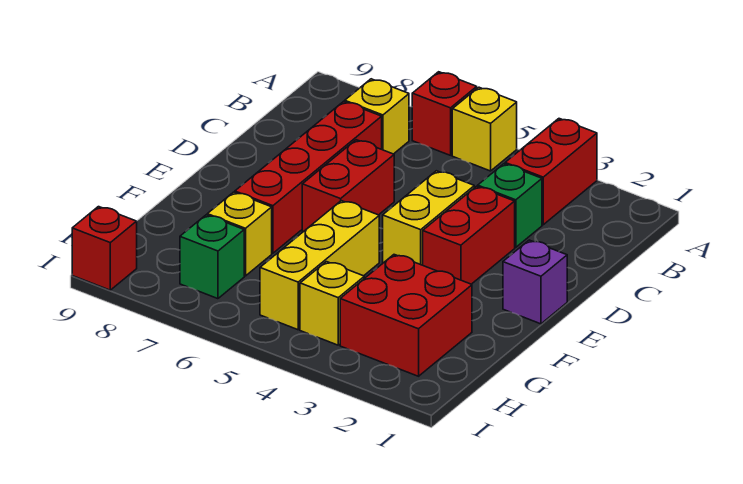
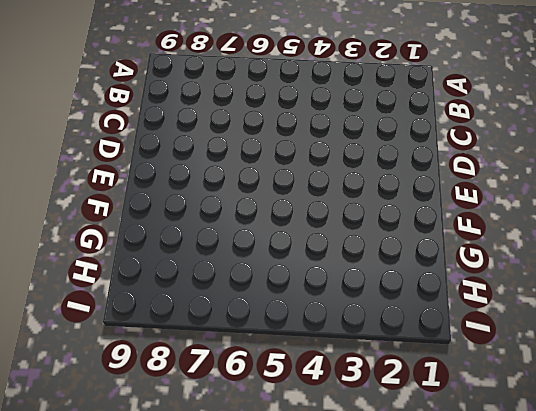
none -> red brick A3:B3 level 1
none -> yellow brick A5 level 1
none -> red brick A6 level 1

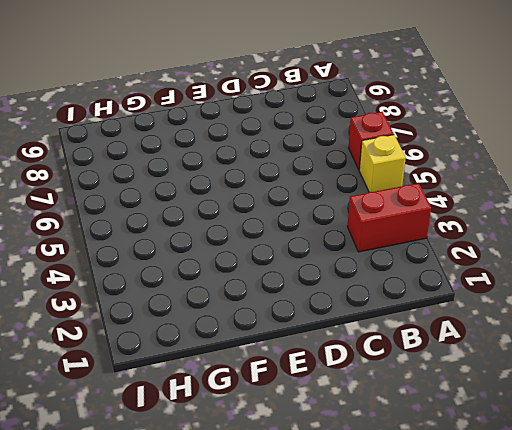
none -> yellow brick B7 level 1
none -> green brick C3 level 1
none -> red brick C7:F7 level 1

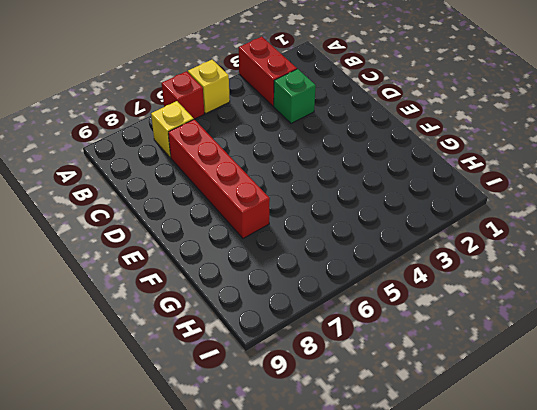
none -> red brick D3:E3 level 1
none -> yellow brick D4:E4 level 1
none -> red brick D6:E6 level 1

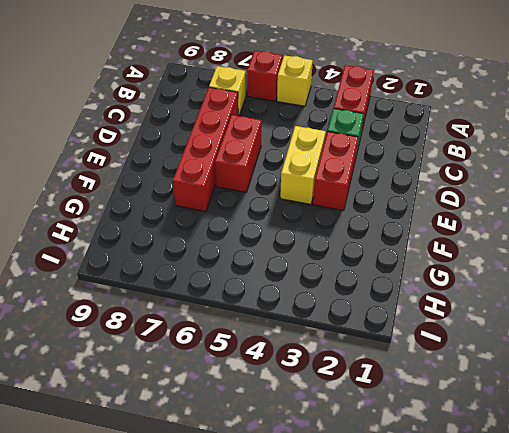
none -> purple brick E1 level 1
none -> yellow brick F5:H5 level 1
none -> red brick G2:H3 level 1

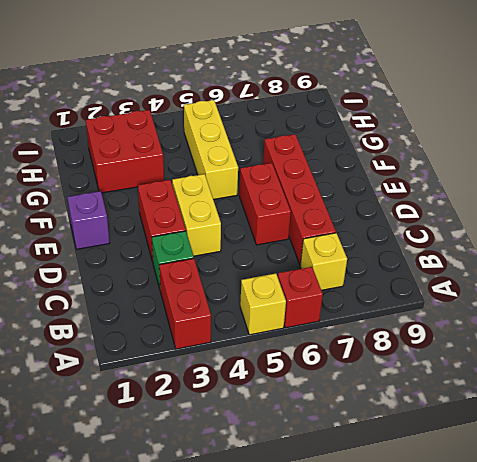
none -> yellow brick G7 level 1
none -> yellow brick H4 level 1
none -> green brick H7 level 1

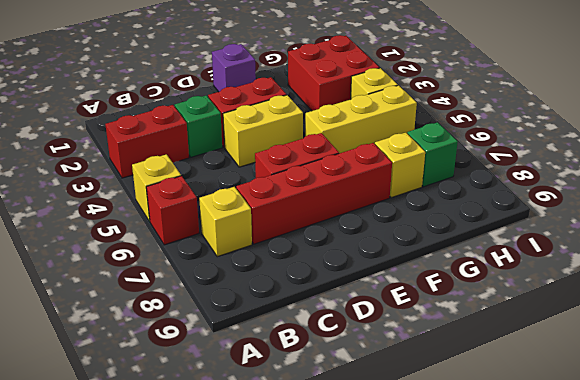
none -> red brick I9 level 1

